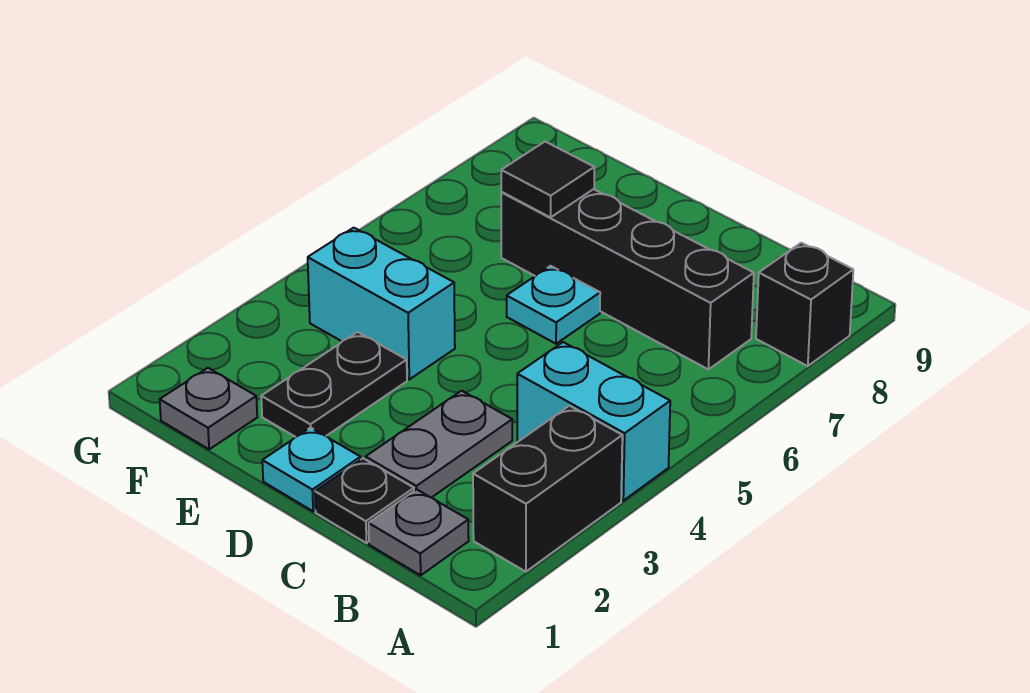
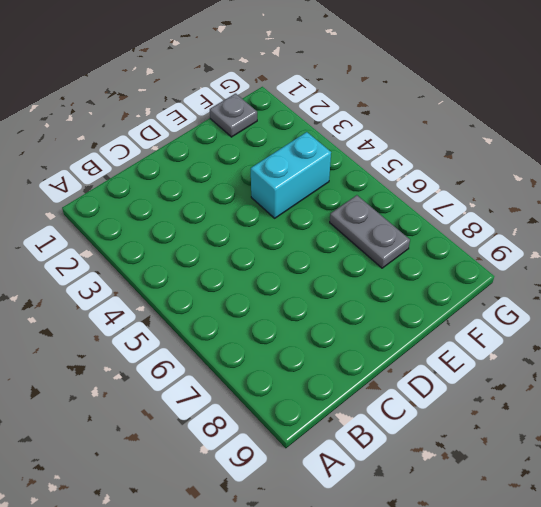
grey plate F6:F7 level 1 -> grey plate C2:C3 level 1
none -> black brick A2:A3 level 1
none -> cyan brick A4:B4 level 1
none -> black brick A8 level 1

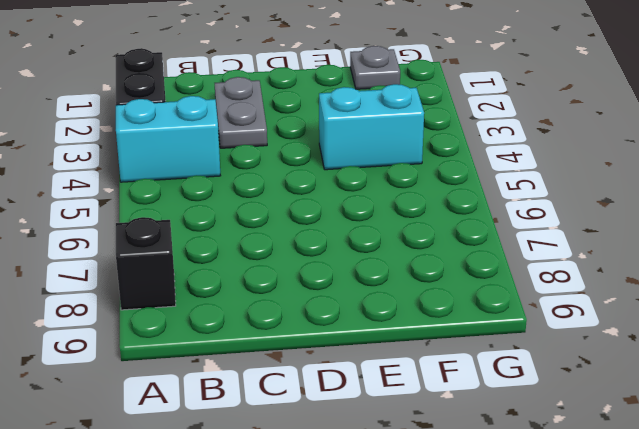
none -> grey plate B1 level 1
none -> black brick B7:E7 level 1
none -> black plate C1 level 1

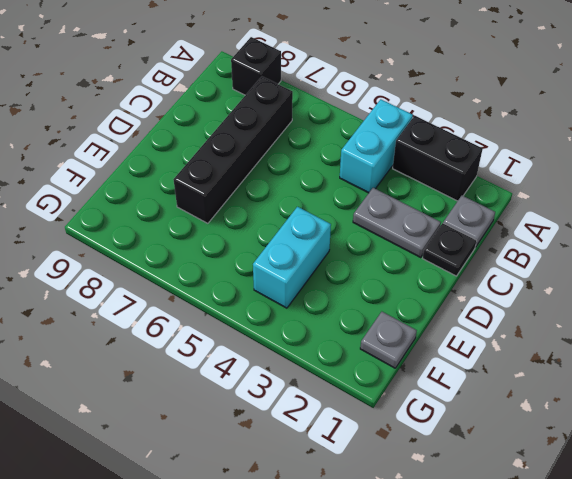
none -> cyan plate D1 level 1
none -> cyan plate D6 level 1
none -> black plate E2:E3 level 1

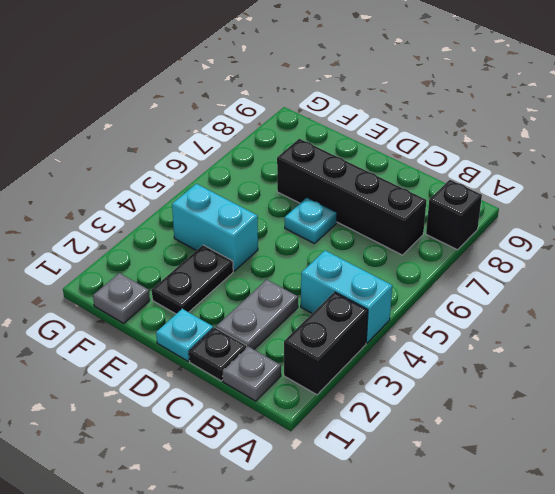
none -> black tile E7 level 2

